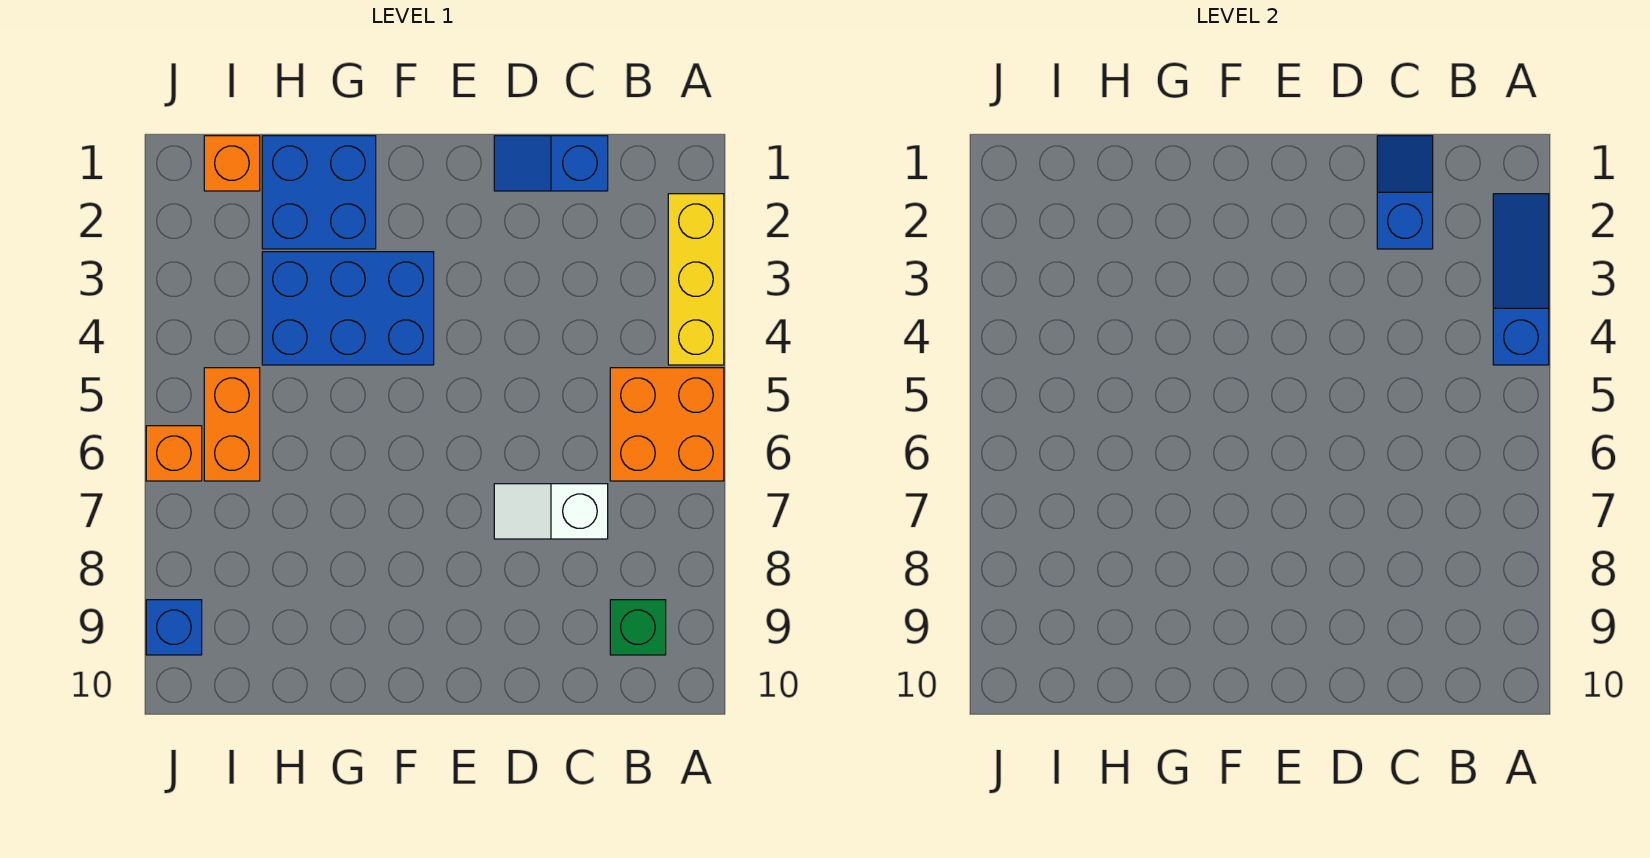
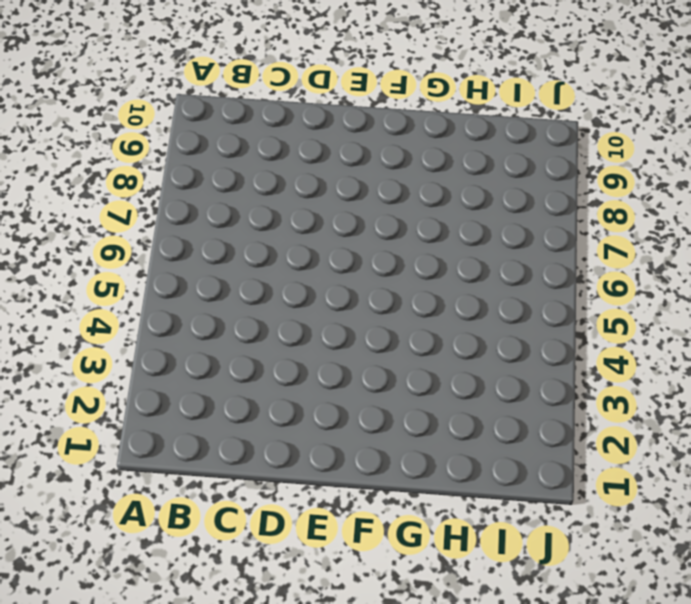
none -> yellow brick A2:A4 level 1
none -> orange brick A5:B6 level 1
none -> green brick B9 level 1

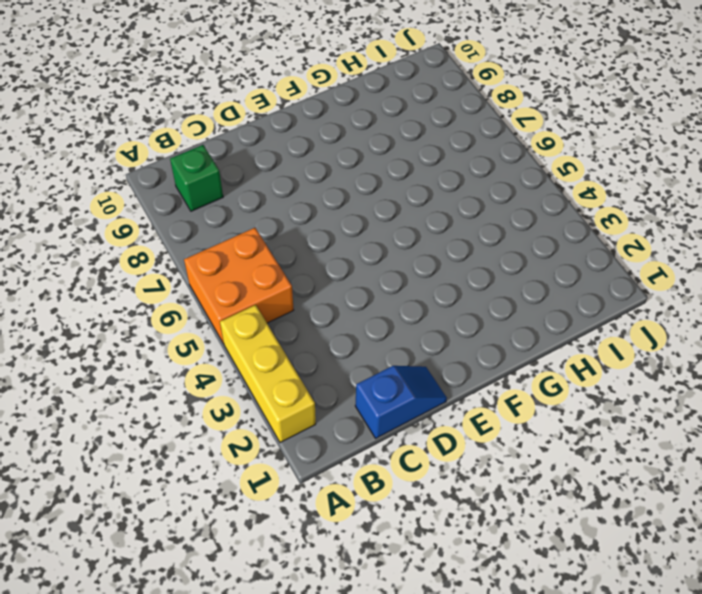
none -> white slope C7:D7 level 1 top C
none -> blue brick F3:H4 level 1
none -> blue brick G1:H2 level 1

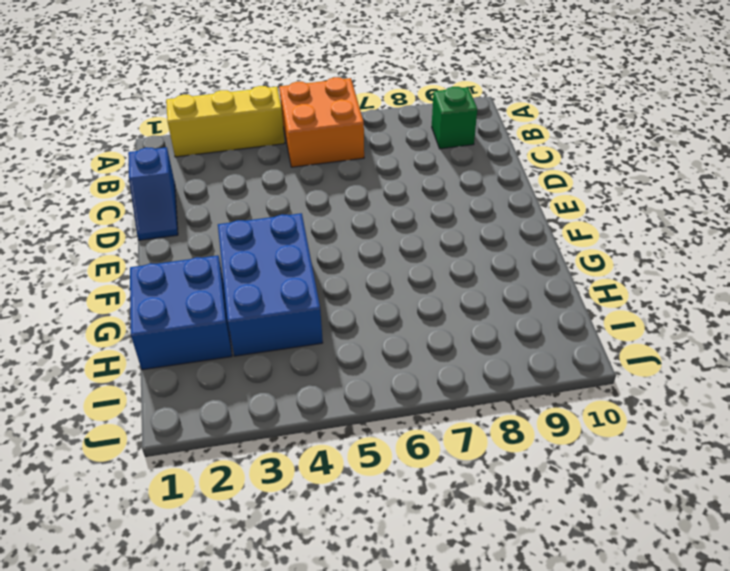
none -> white slope C7:D7 level 1 top C
none -> orange brick I1 level 1
none -> orange brick I5:I6 level 1

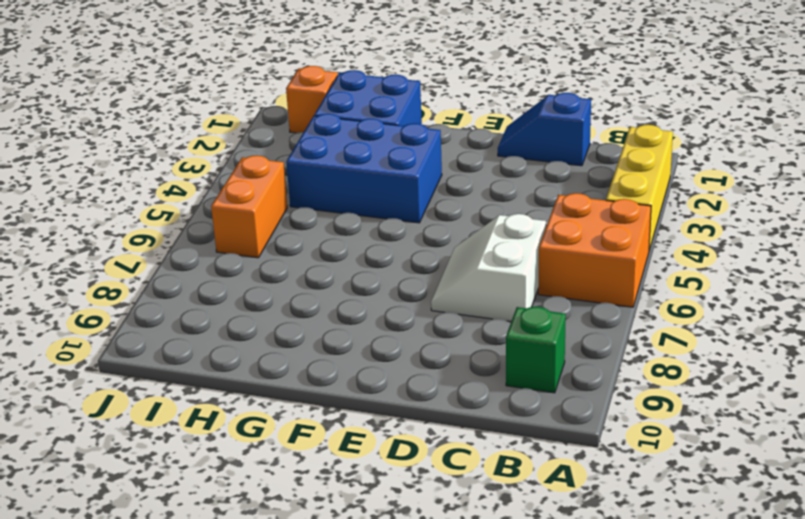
white slope C6:D7 level 1 top C -> white slope C7:D7 level 1 top C
none -> orange brick J6 level 1
none -> blue brick J9 level 1
none -> blue slope A2:A4 level 2 top 4

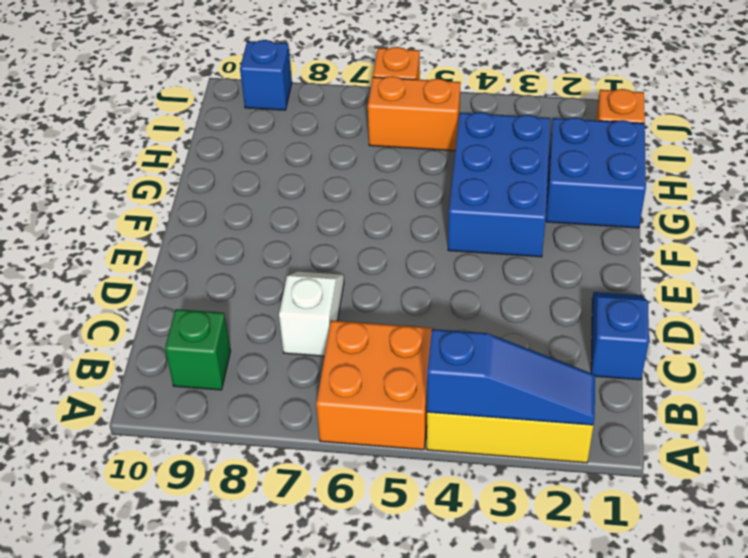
none -> blue slope C1:C2 level 2 top 2

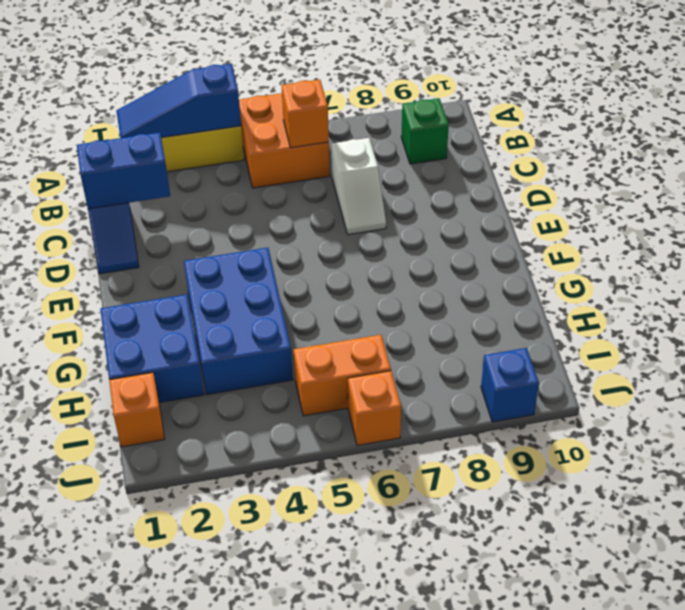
orange brick B6 level 2 -> none
blue brick C1:C2 level 2 -> blue slope C1:C2 level 2 top 2

